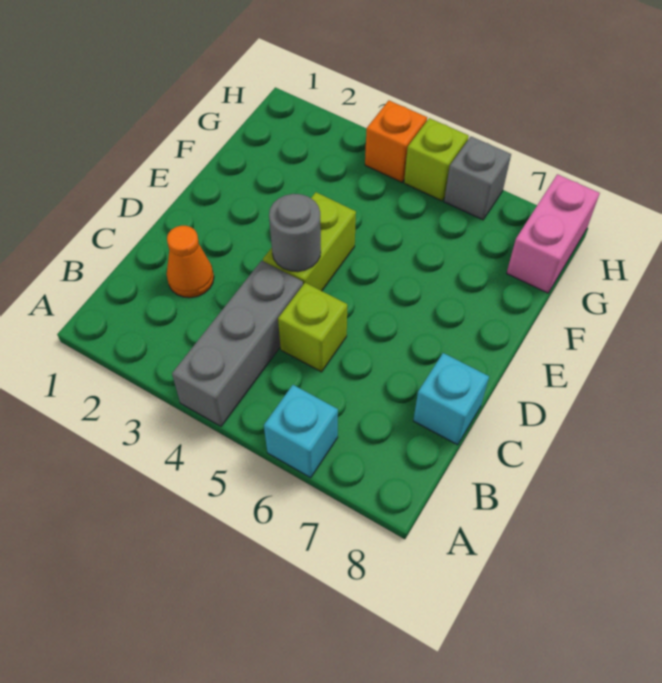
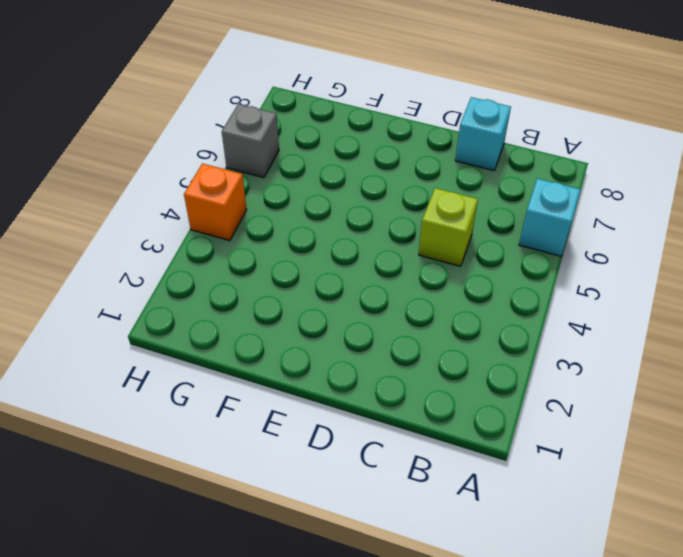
none -> grey brick A4:C4 level 1
none -> orange cone C2 level 1

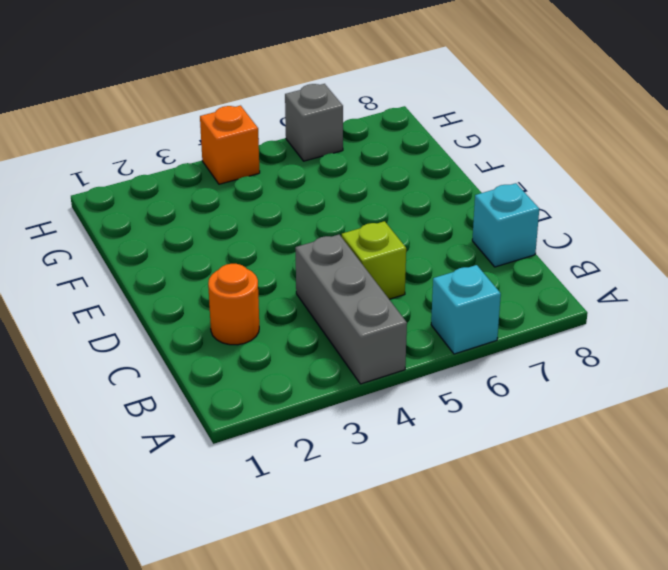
orange round brick C2 level 1 -> orange cone C2 level 1
none -> lime brick D4:E4 level 1
none -> pink brick G8:H8 level 1

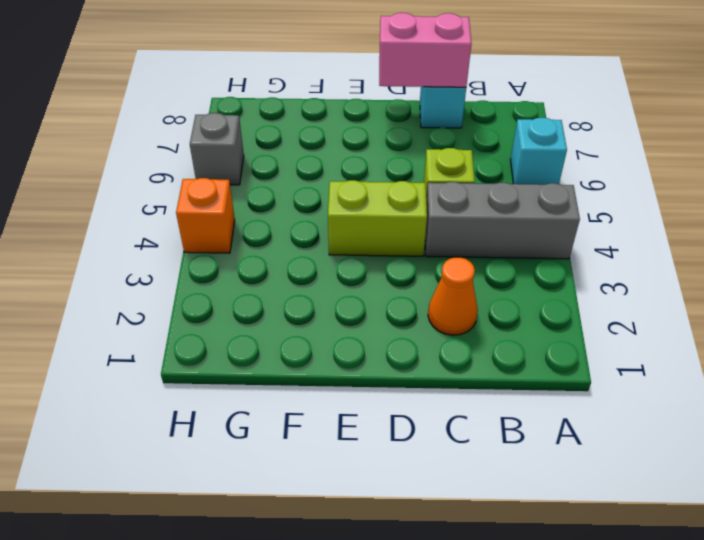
pink brick C8:D8 level 2 -> pink brick G8:H8 level 1
none -> lime brick H5 level 1
none -> grey round brick D4 level 2

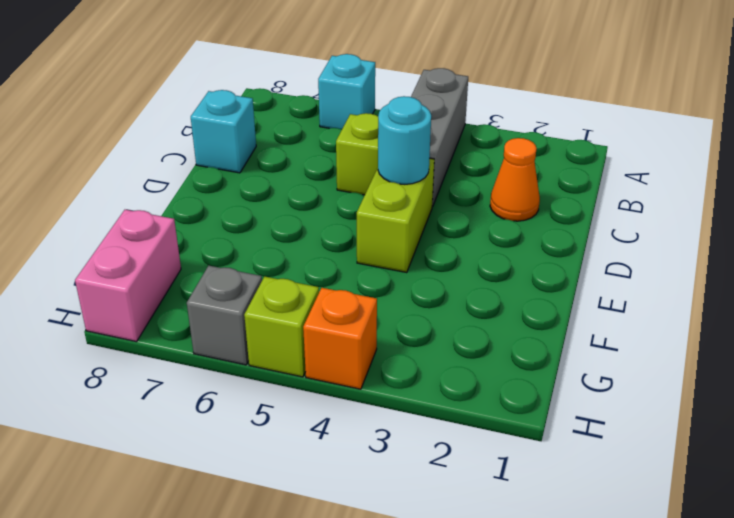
cyan round brick D4 level 2 -> grey round brick D4 level 2

